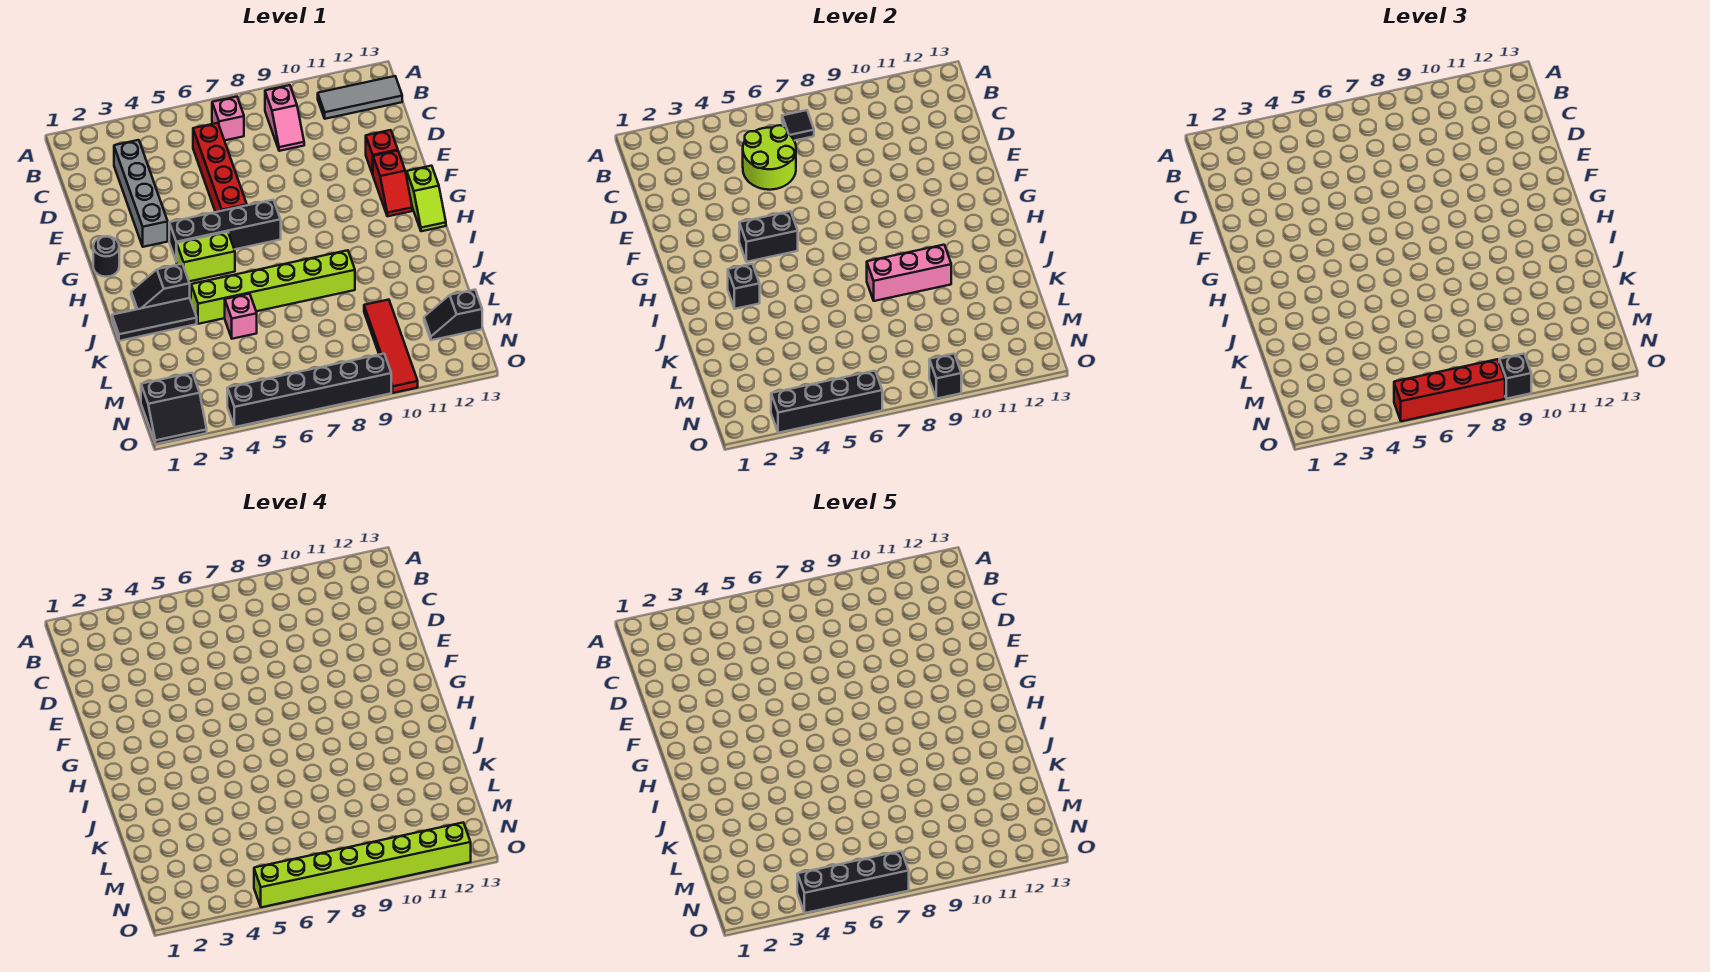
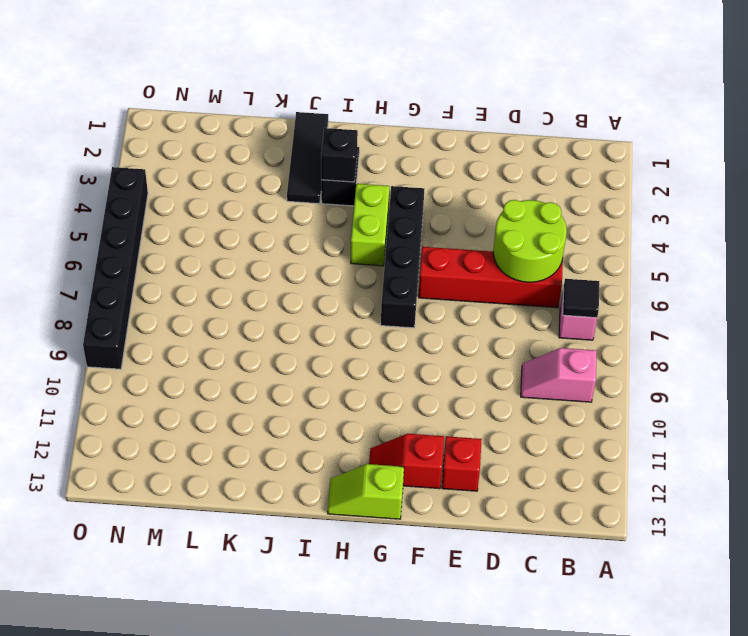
none -> grey tile B11:B13 level 1
none -> grey brick C3:F3 level 1
none -> black round brick G1 level 1
none -> lime brick J4:J9 level 1

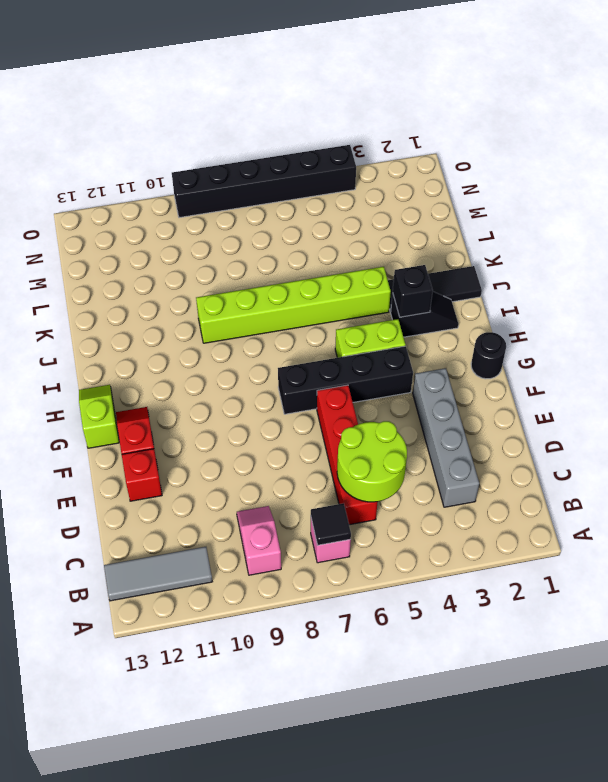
none -> pink brick K5 level 1
none -> red tile L10:O10 level 1
none -> black slope M12:M13 level 1 top 13
none -> black slope N1:O2 level 1 top N

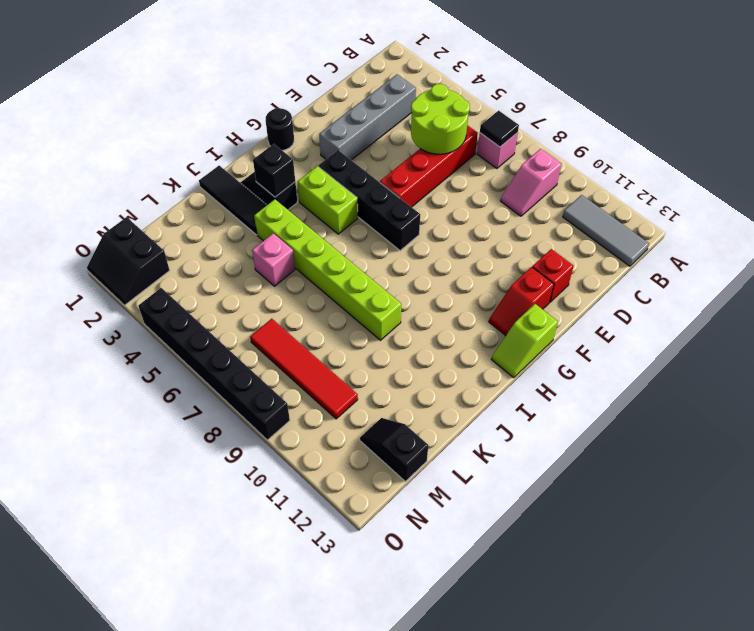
red tile M7:M10 level 1 -> red tile L10:O10 level 1
none -> black brick G4:G5 level 2
none -> pink brick J8:J10 level 2
none -> black brick O3:O6 level 2
none -> black brick O9 level 2

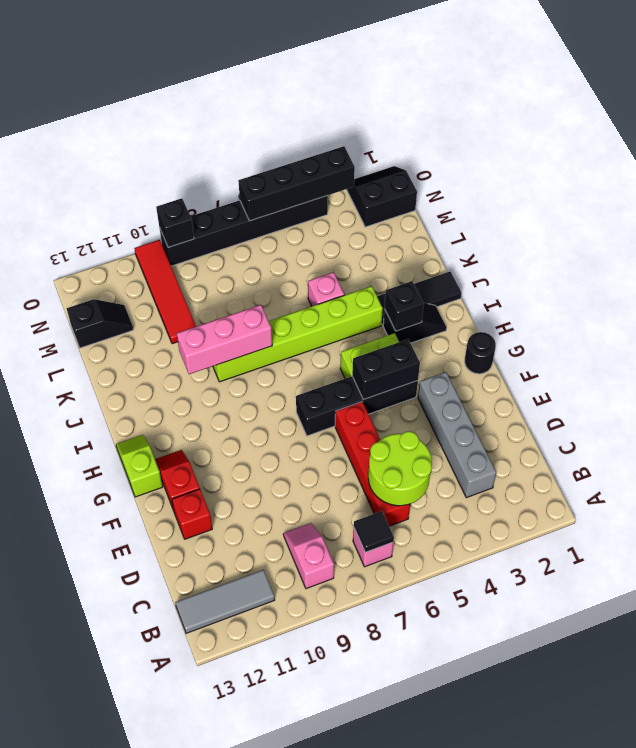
none -> red brick O5:O8 level 3
none -> black brick O9 level 3
none -> lime brick O5:O12 level 4
none -> black brick O4:O7 level 5

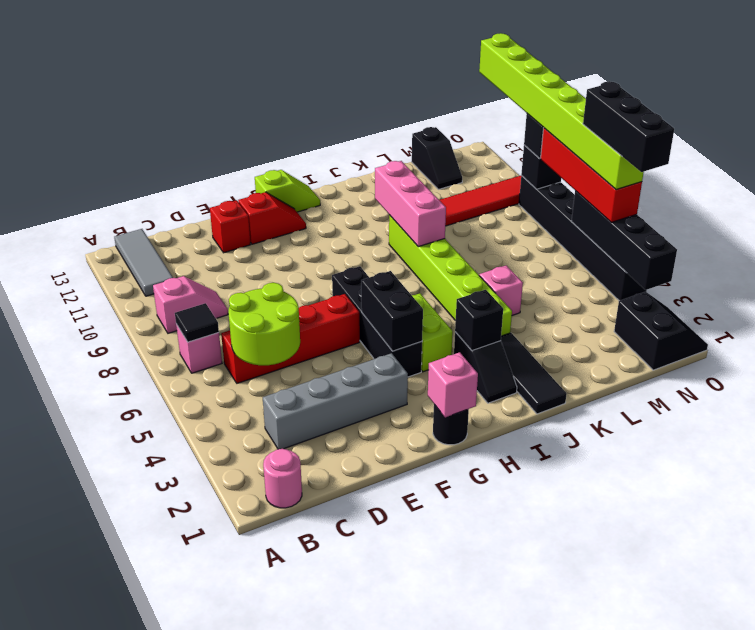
pink round brick B1 level 1 -> none
pink brick G1 level 2 -> none
black brick O4:O6 level 5 -> black brick O4:O7 level 5

